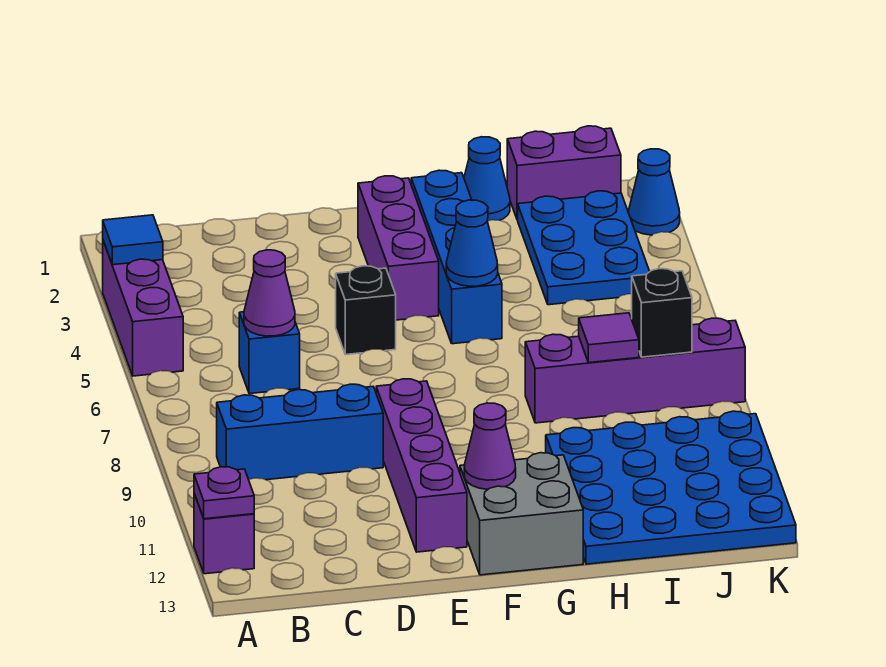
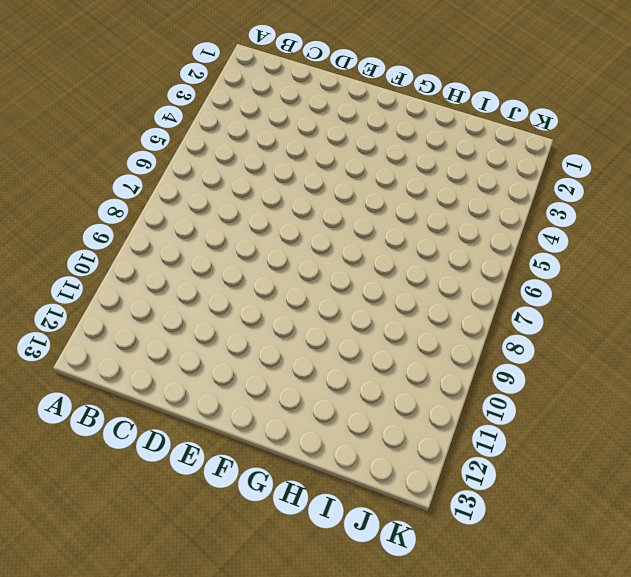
none -> purple brick A3:A5 level 1
none -> purple brick A12 level 1
none -> blue brick B9:D9 level 1

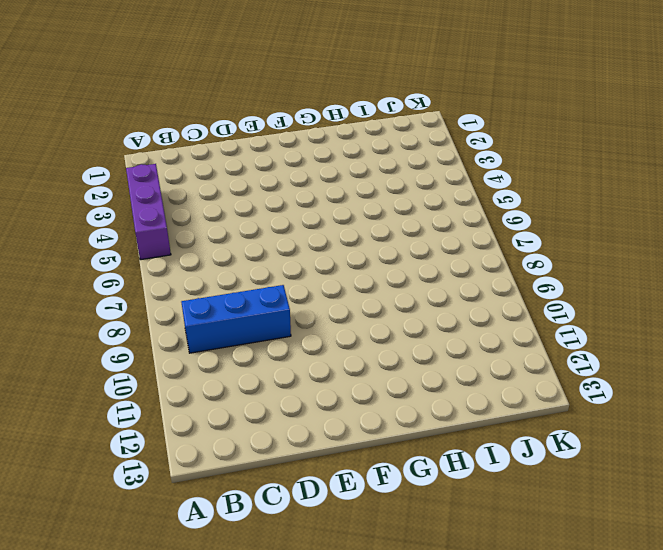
none -> purple brick A12 level 1
none -> blue brick C6 level 1
none -> black brick E5 level 1

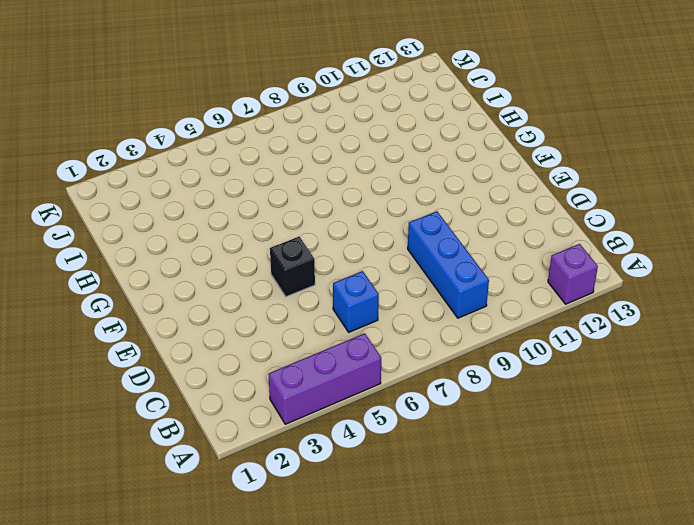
none -> purple brick E9:E12 level 1
none -> purple brick F2:F4 level 1
none -> grey brick F12:G13 level 1

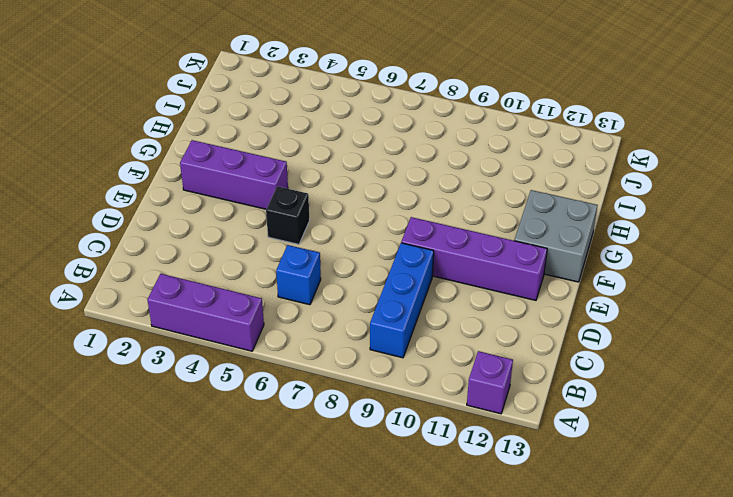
none -> blue brick G2:G5 level 1
none -> blue cone H1 level 1
none -> purple brick H8:K8 level 1

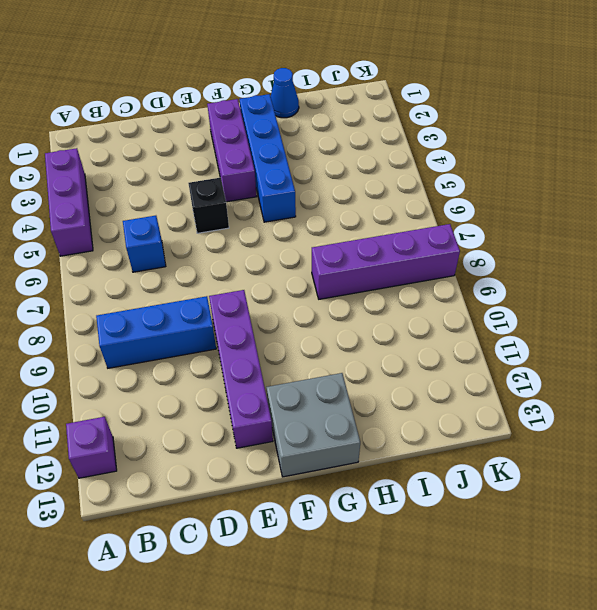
none -> blue plate H10:K13 level 1
none -> purple brick I1:J1 level 1
none -> blue plate I2:J4 level 1

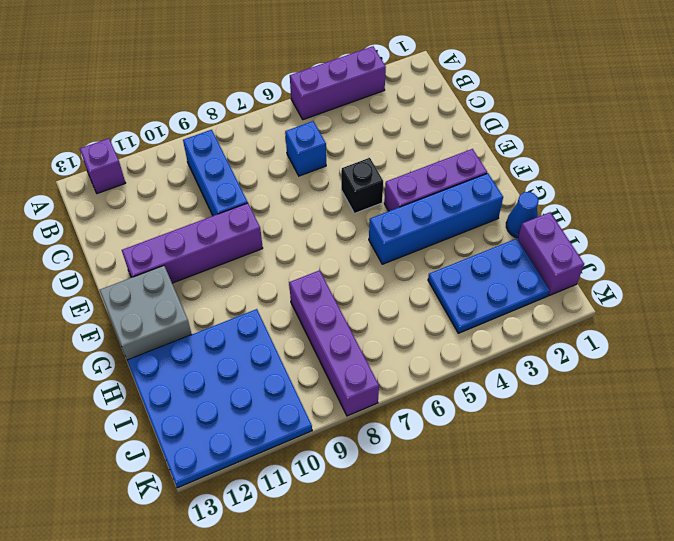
none -> blue cone K2 level 1
none -> blue tile A3 level 2
none -> purple plate A12 level 2

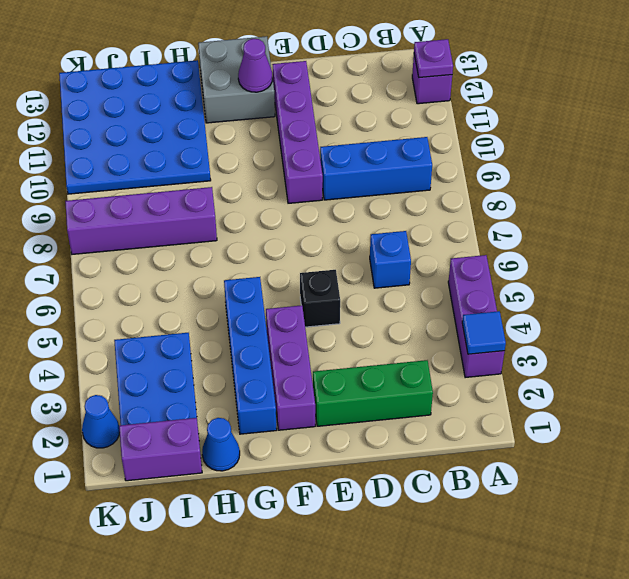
green brick C2:E2 level 1 -> none
none -> purple cone C6 level 2
none -> blue cone G5 level 2
none -> purple tile I8 level 2

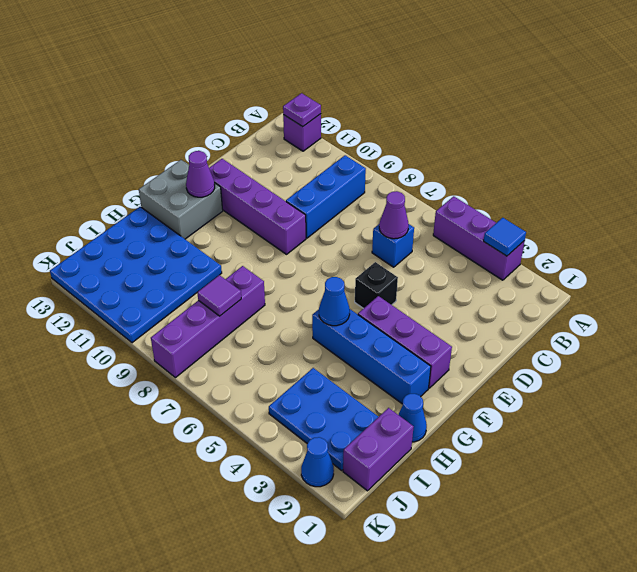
none -> black brick J8 level 2

